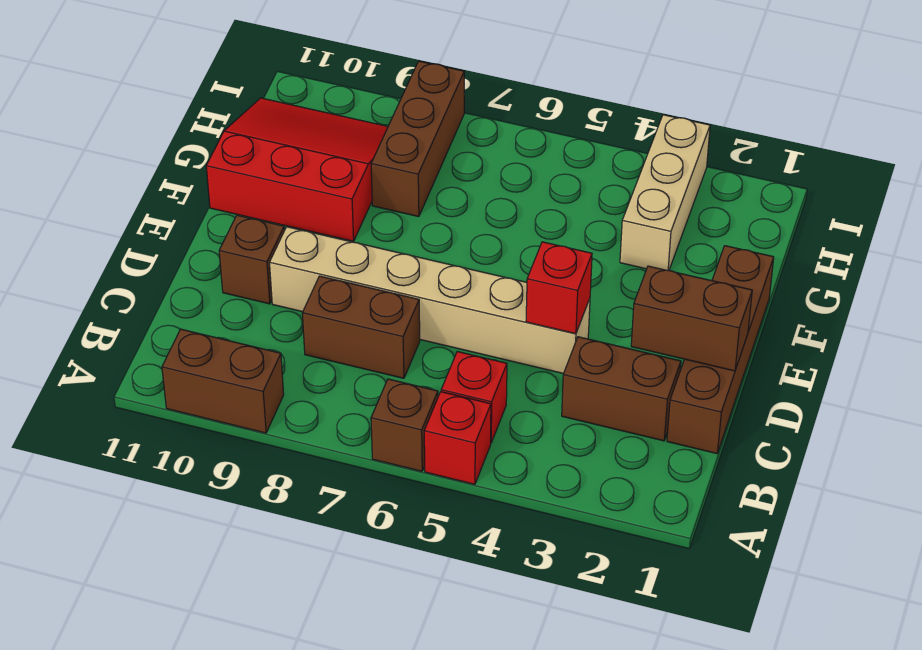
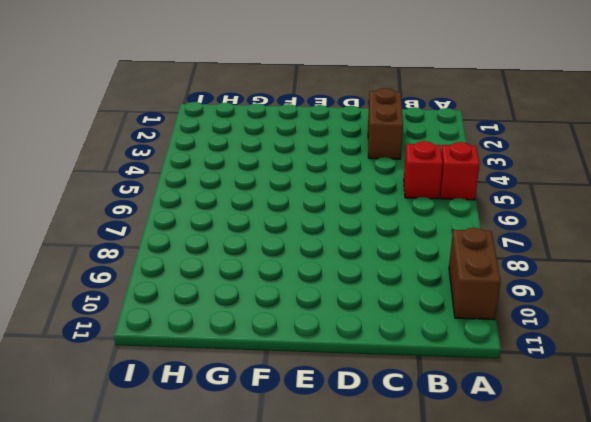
none -> brown brick A6 level 1
none -> brown brick C1:F1 level 1
none -> brown brick C7:C8 level 1

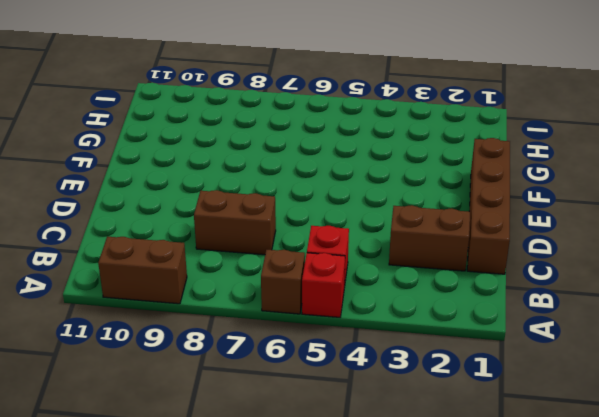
none -> tan brick D4:D9 level 1
none -> brown brick D10 level 1
none -> red slope F9:H11 level 1 top F

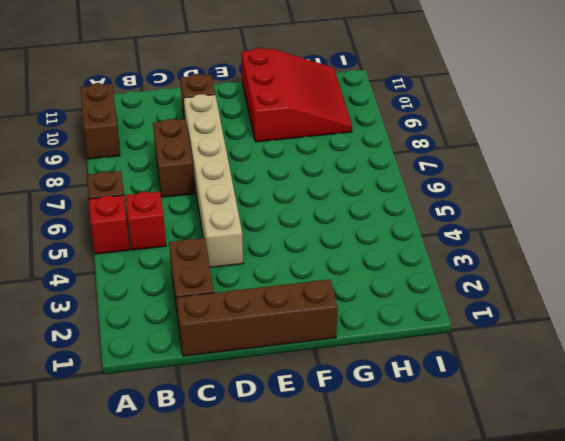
none -> tan brick G3:I3 level 1
none -> brown brick G8:I8 level 1
none -> brown brick D1:D2 level 2

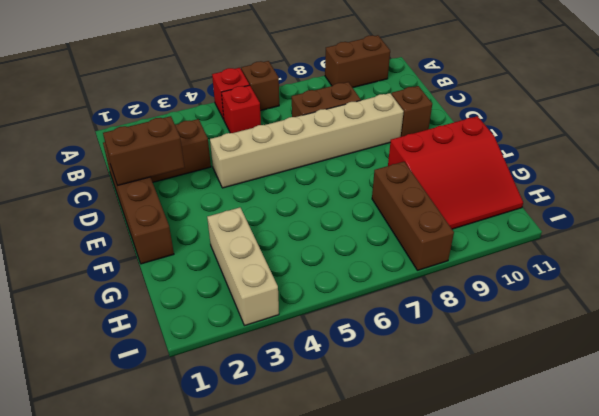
none -> red brick D4 level 2

